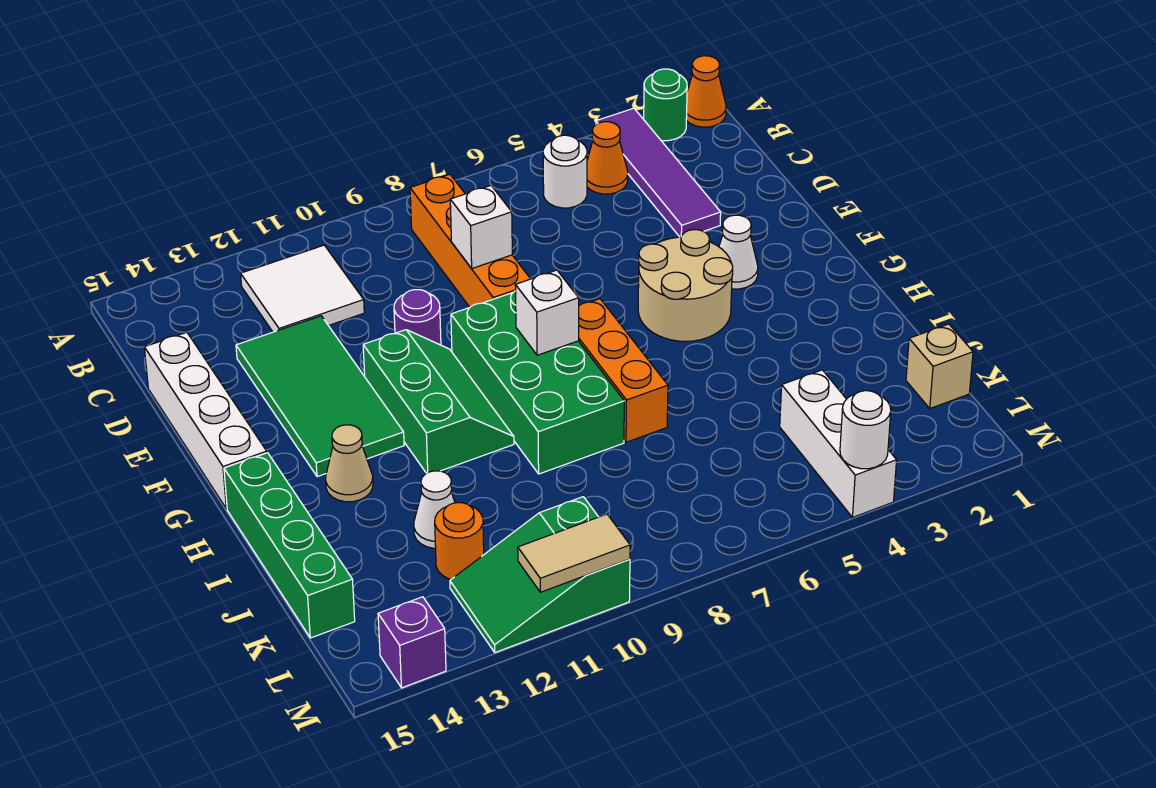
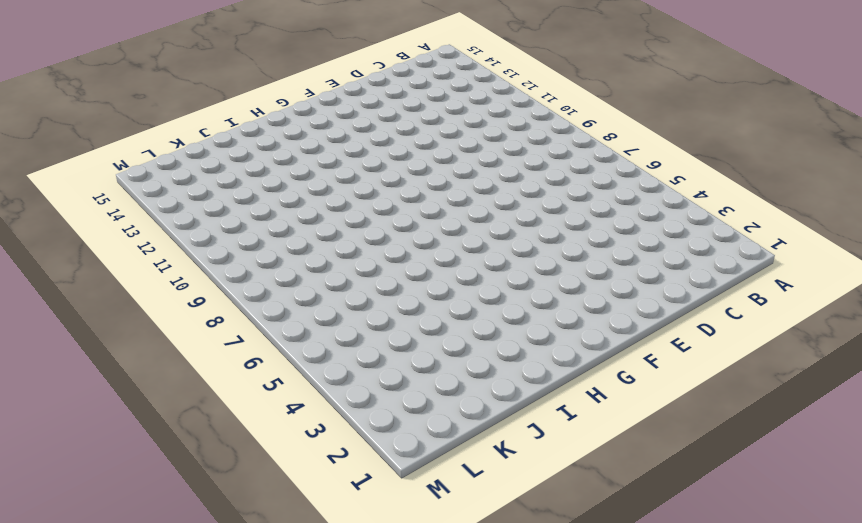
none -> orange cone A1 level 1
none -> green round brick A2 level 1
none -> purple tile A3:D3 level 1

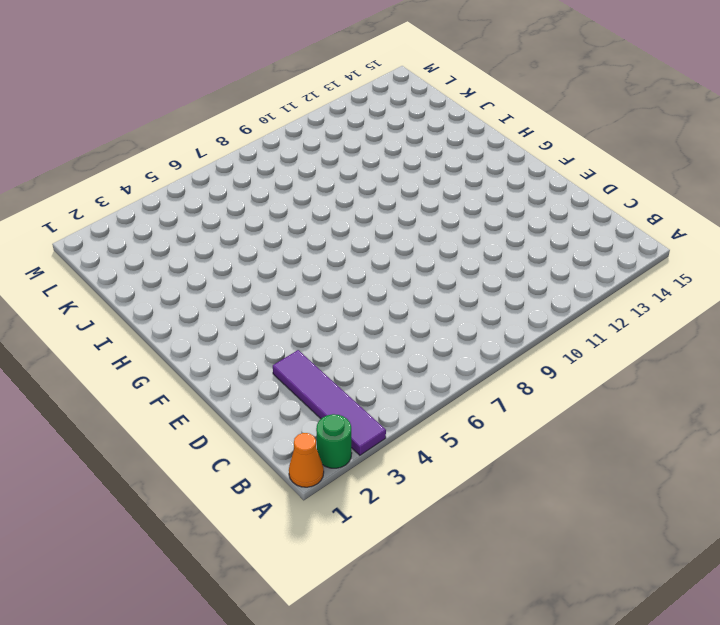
none -> orange cone B4 level 1
none -> white round brick B5 level 1
none -> orange brick B8:E8 level 1

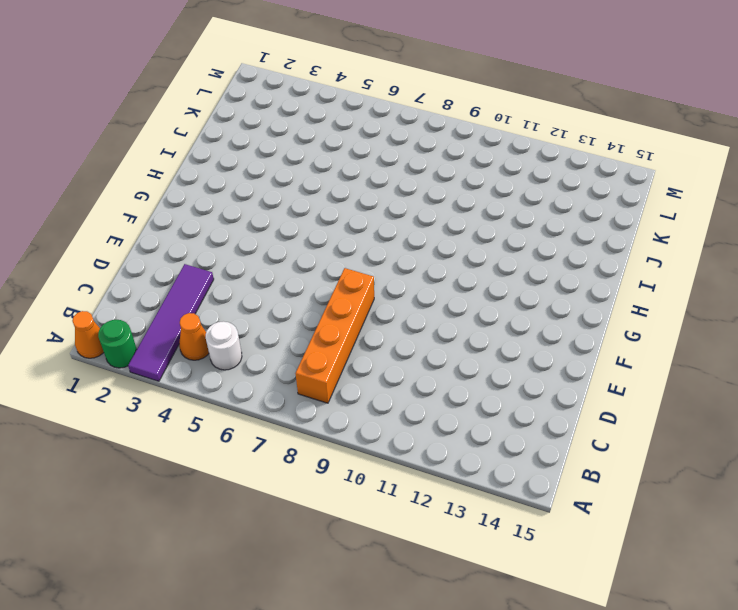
none -> white tile B11:C12 level 1
none -> green tile D12:G13 level 1
none -> white brick D15:G15 level 1

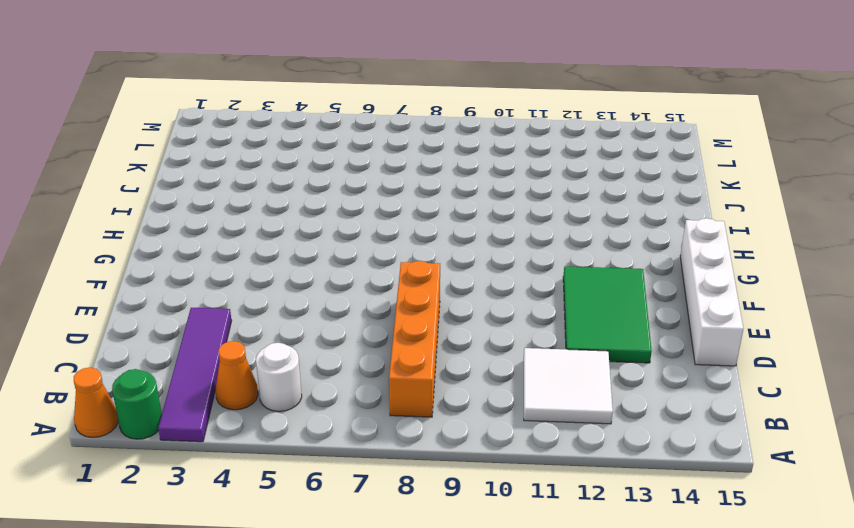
green tile D12:F13 level 1 -> green tile D12:G13 level 1
none -> purple round brick E10 level 1
none -> white cone F3 level 1
none -> tan round brick F4:G5 level 1

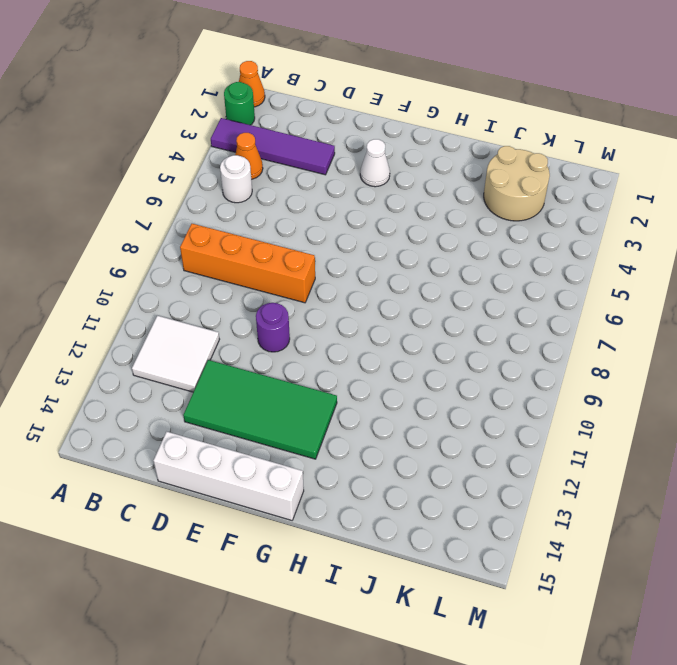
tan round brick J2:K3 level 1 -> tan round brick F4:G5 level 1
none -> green brick F8:I9 level 1
none -> green slope F10:H11 level 1 top 11
none -> orange brick G7:I7 level 1

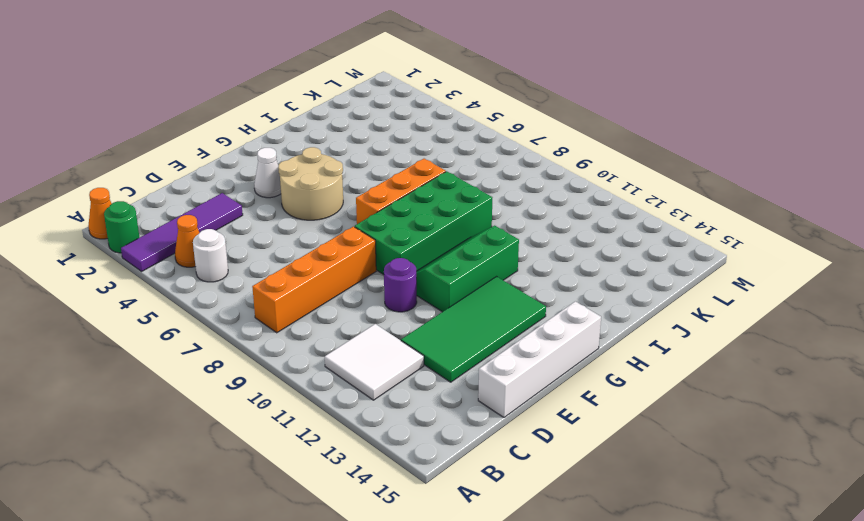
none -> tan cone H13 level 1
none -> green brick H15:K15 level 1
none -> white cone J12 level 1

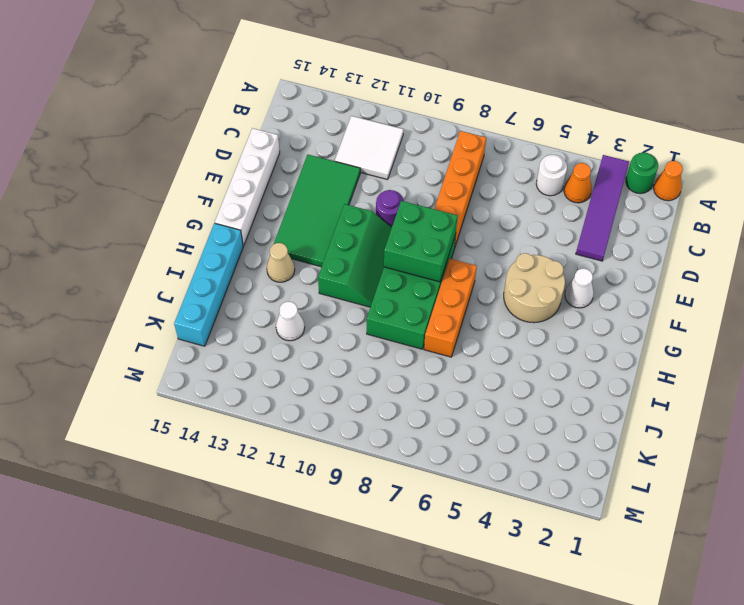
green brick F8:G9 level 2 -> white brick G8 level 2
cyan brick H15:K15 level 1 -> green brick H15:K15 level 1
none -> tan brick K1 level 1
none -> white brick K4:M4 level 1
none -> orange round brick K12 level 1

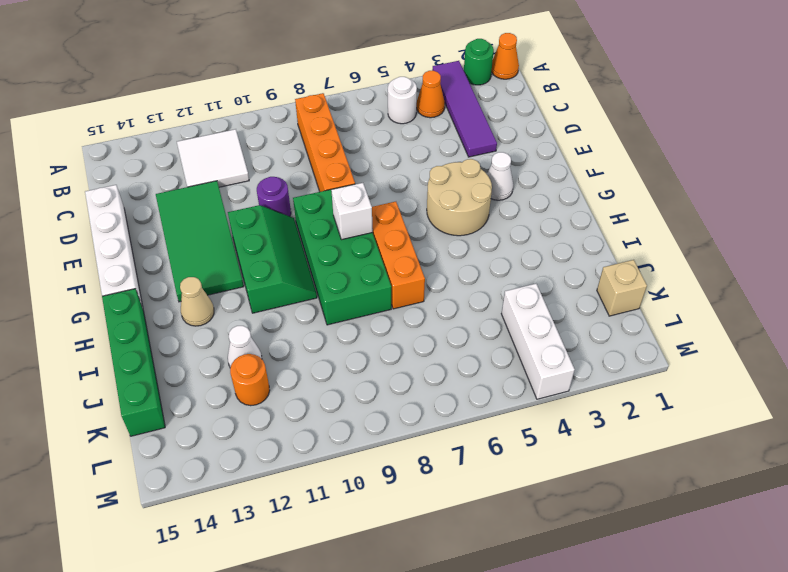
none -> green slope L10:M12 level 1 top 10
none -> purple brick M14 level 1
none -> white brick D8 level 2

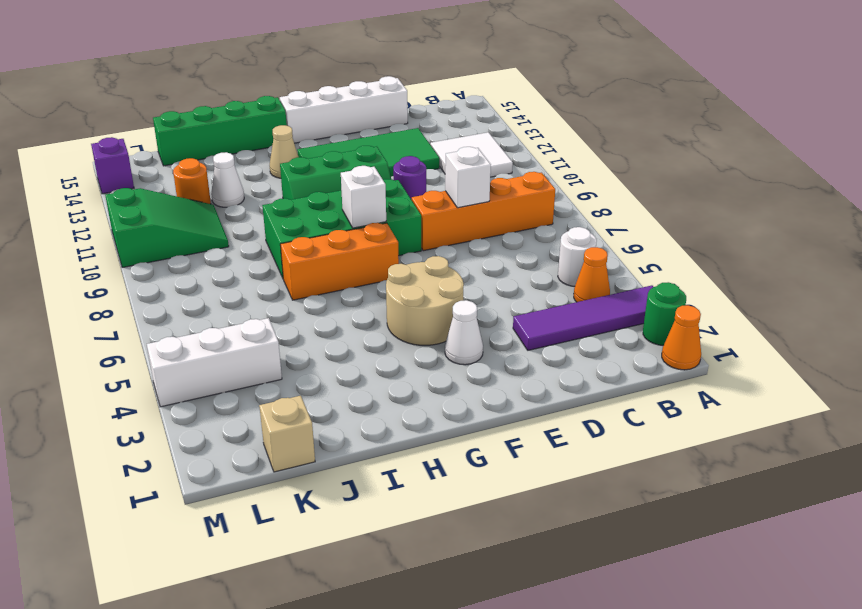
green slope K10:M11 level 1 top M -> green slope L10:M12 level 1 top 10
none -> white round brick M4 level 2
none -> tan tile M10:M11 level 2

